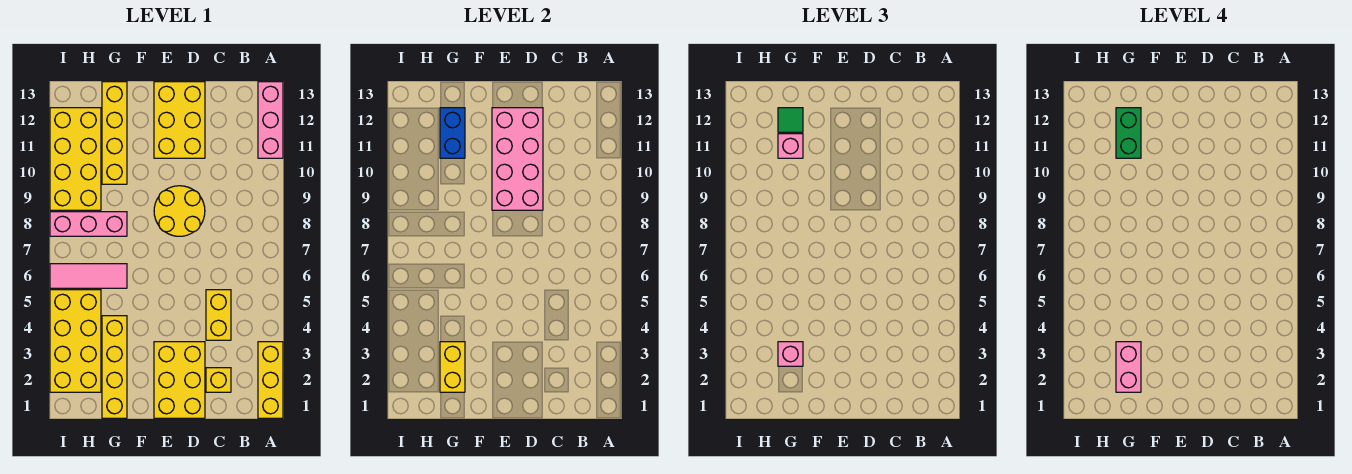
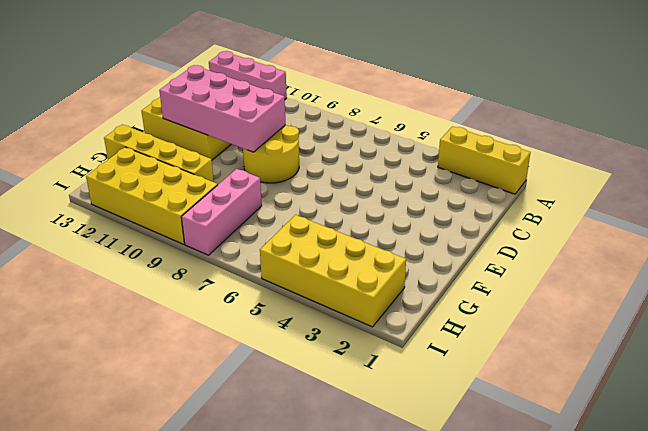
none -> yellow brick C2 level 1
none -> yellow brick C4:C5 level 1
none -> yellow brick D1:E3 level 1

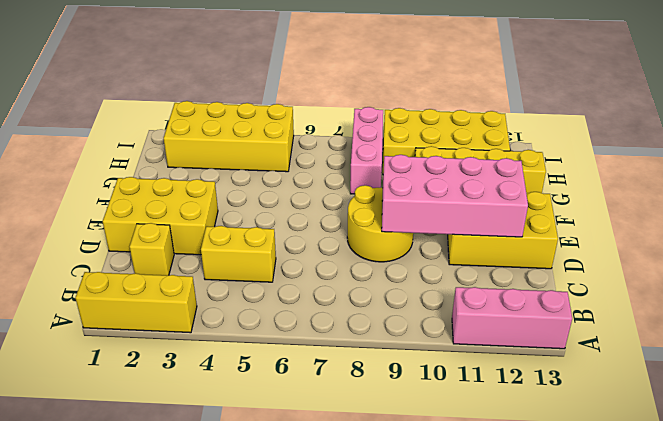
none -> yellow brick G1:G4 level 1
none -> pink tile G6:I6 level 1
none -> yellow brick G2:G3 level 2

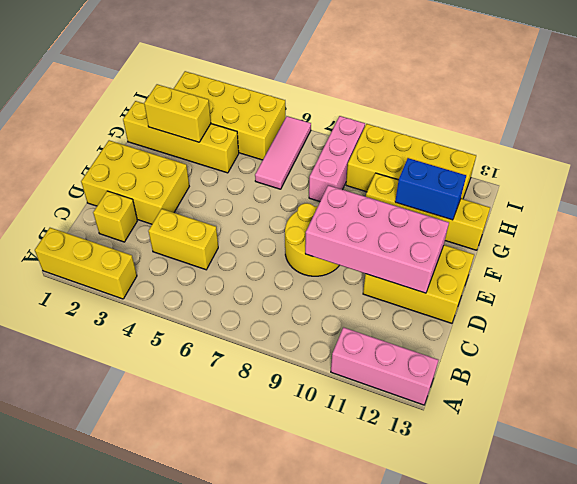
none -> pink brick G3 level 3
none -> pink brick G11 level 3
none -> green tile G12 level 3

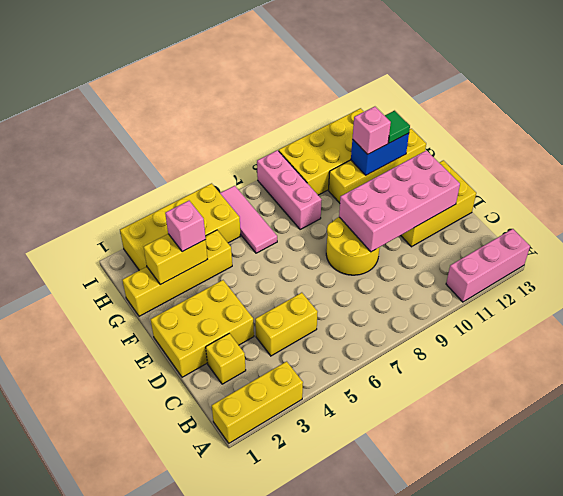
none -> pink brick G2:G3 level 4
none -> green brick G11:G12 level 4

